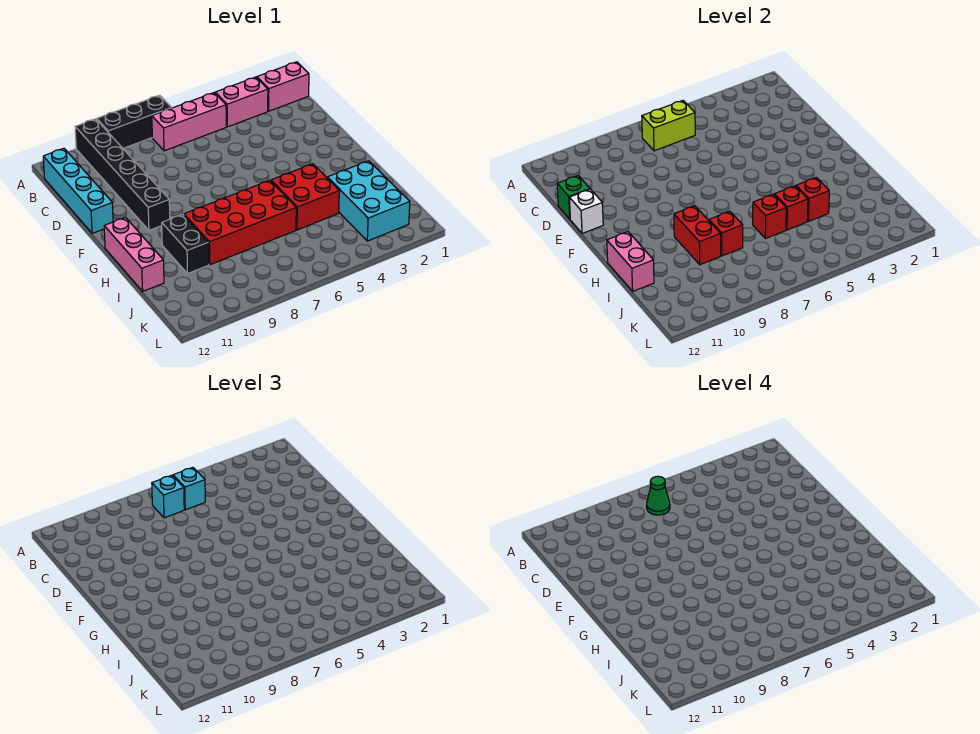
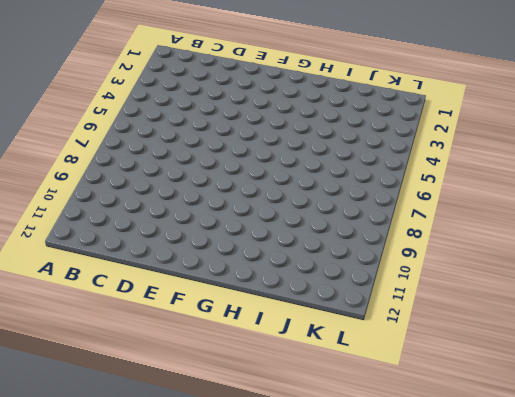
none -> black brick A7:A9 level 1
none -> black brick A10:F10 level 1
none -> pink brick B1:B2 level 1

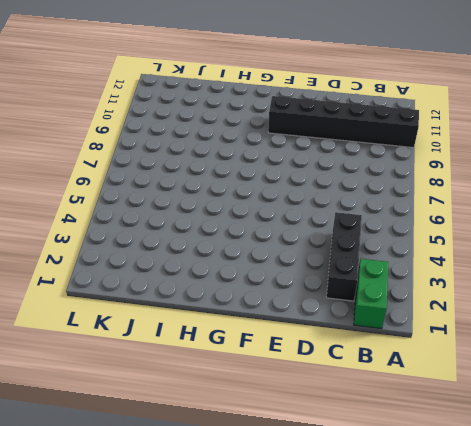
green brick B1:B2 level 1 -> pink brick B1:B2 level 1
black brick C2:C4 level 1 -> black brick A7:A9 level 1
none -> pink brick B3:B4 level 1
none -> pink brick B5:B7 level 1
none -> cyan brick B12:E12 level 1

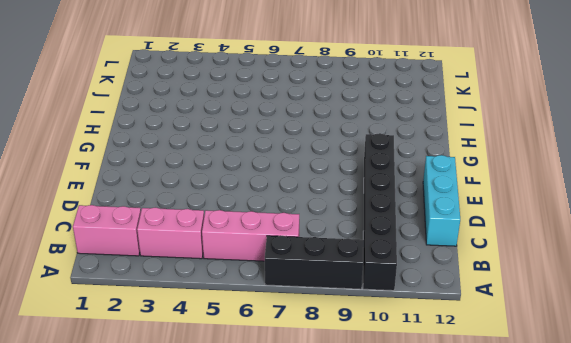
cyan brick C12:E12 level 1 -> cyan brick B12:E12 level 1
none -> pink brick G12:I12 level 1
none -> red brick H4:I5 level 1
none -> red brick H6:I9 level 1

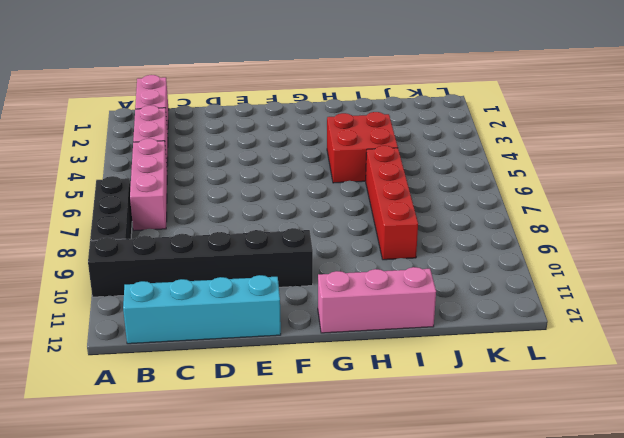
red brick I6:I9 level 1 -> red brick H6:I9 level 1
none -> black brick H10:I10 level 1
none -> cyan brick I2:K3 level 1
none -> lime brick B6:B7 level 2

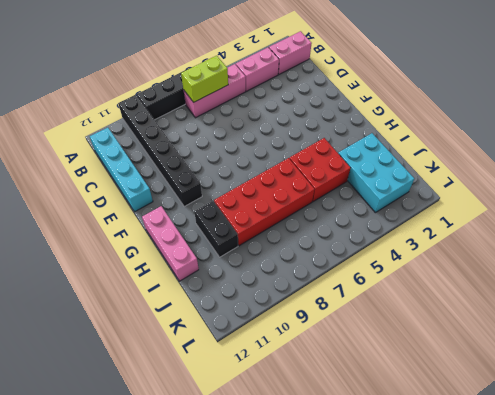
none -> green brick D12 level 2
none -> white brick E12 level 2
none -> red brick H9:I9 level 2

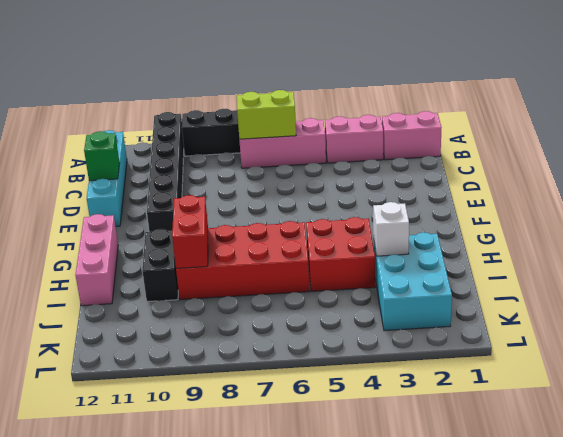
white brick I3 level 2 -> white brick E12 level 2
none -> pink brick H12:I12 level 2
none -> red brick I4 level 2
none -> red brick I5 level 2

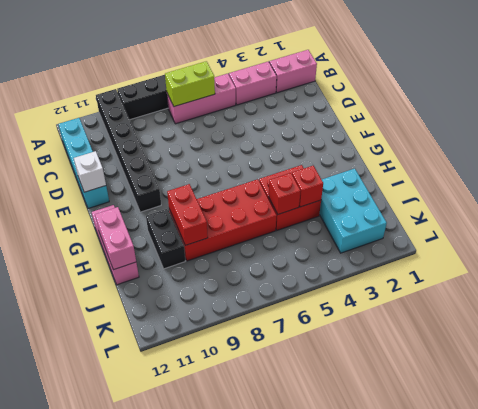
none -> green brick D12 level 2
none -> red brick I6 level 2
none -> red brick I8 level 2

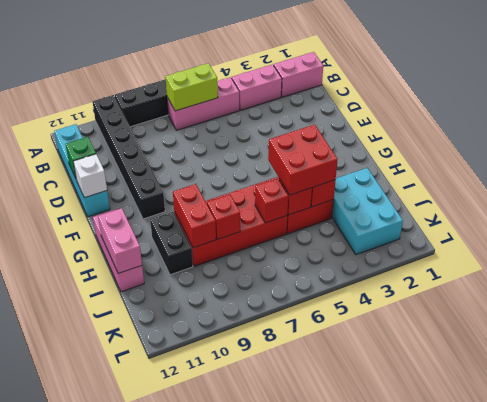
red brick H4:I5 level 3 -> none
none -> cyan brick B6 level 3
none -> cyan brick B7 level 3
none -> green cone B7 level 4

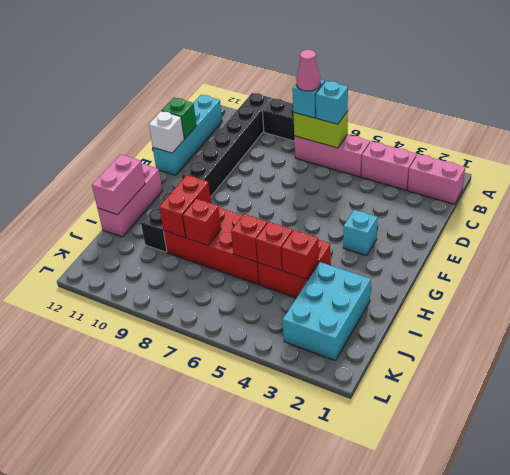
pink cone B7 level 4 -> green cone B7 level 4
cyan brick F3 level 1 -> none

